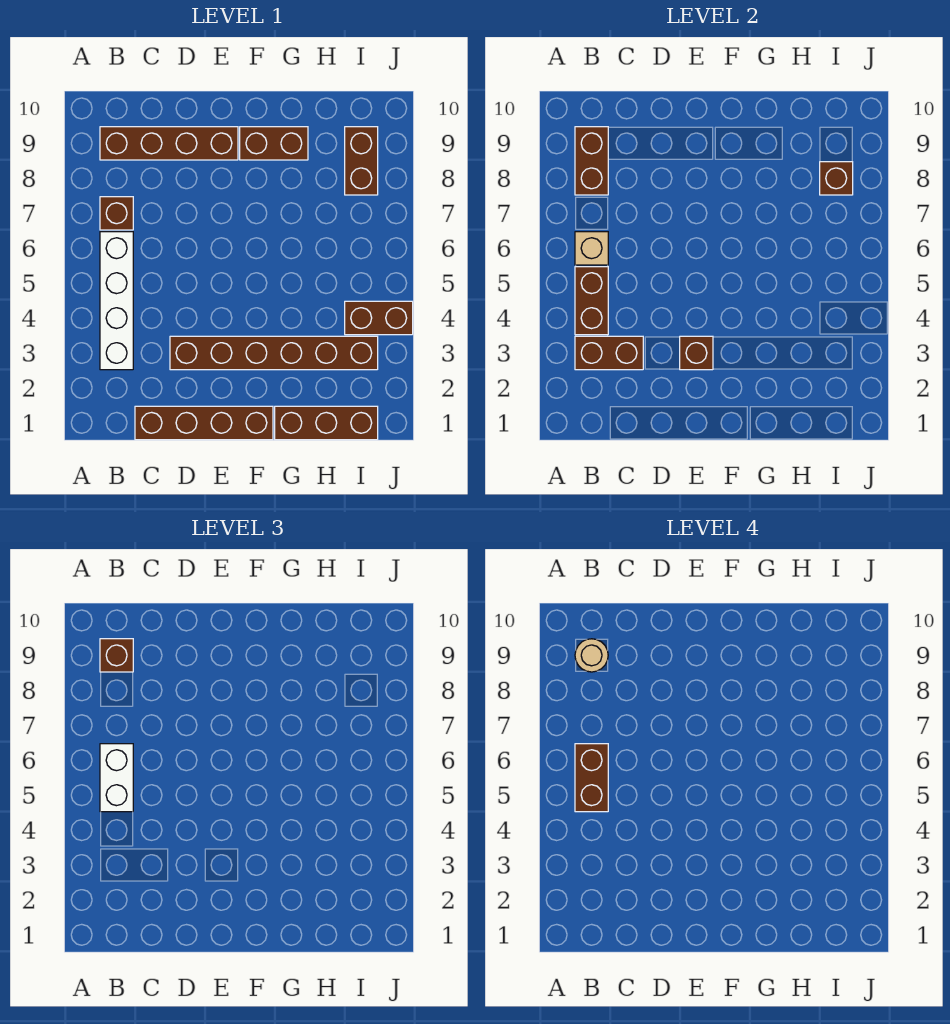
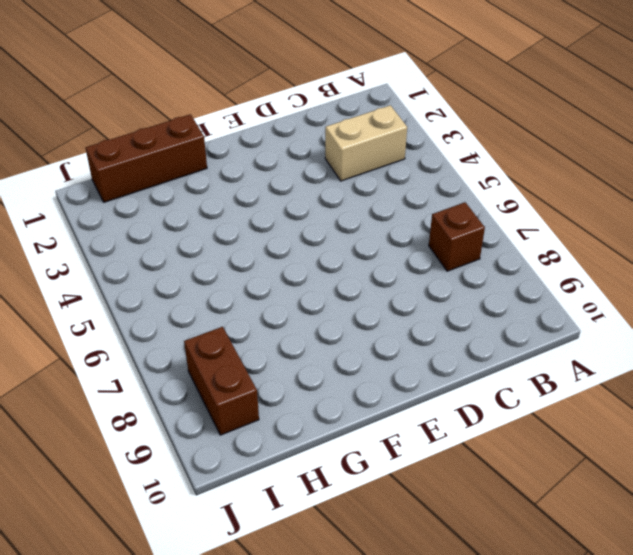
tan brick B3:C3 level 1 -> white brick B3:B6 level 1
none -> brown brick B9:E9 level 1
none -> brown brick C1:F1 level 1
none -> brown brick D3:I3 level 1

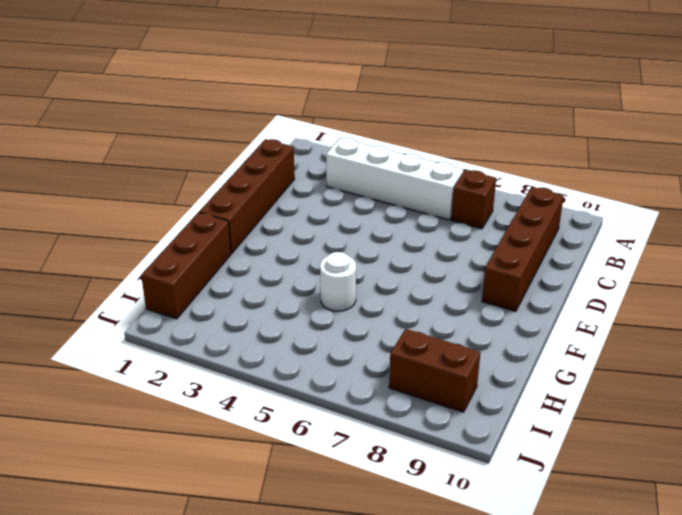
white round brick G5 level 1 -> none
none -> brown brick D3:I3 level 1
none -> brown brick F9:G9 level 1
none -> brown brick I4:J4 level 1

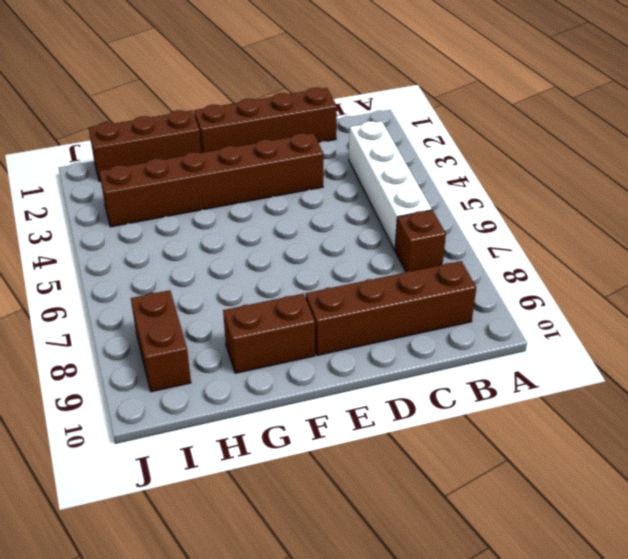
none -> brown brick I4:J4 level 1
none -> brown brick B3:C3 level 2
none -> brown brick B4:B5 level 2

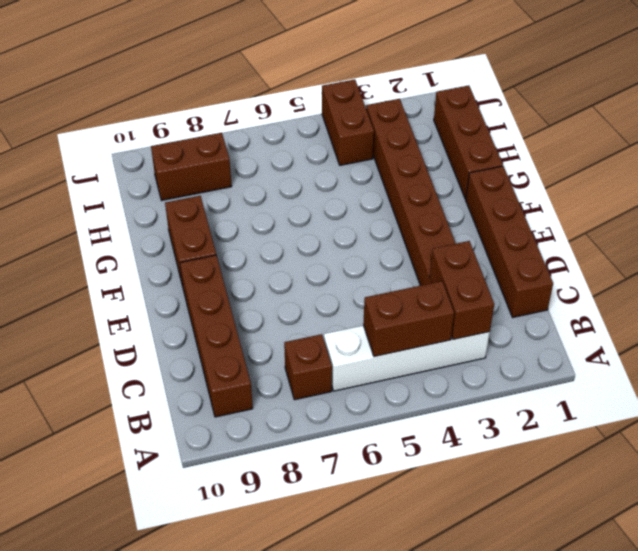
none -> tan brick B6 level 2
none -> brown brick B8:B9 level 2
none -> brown brick E3 level 2

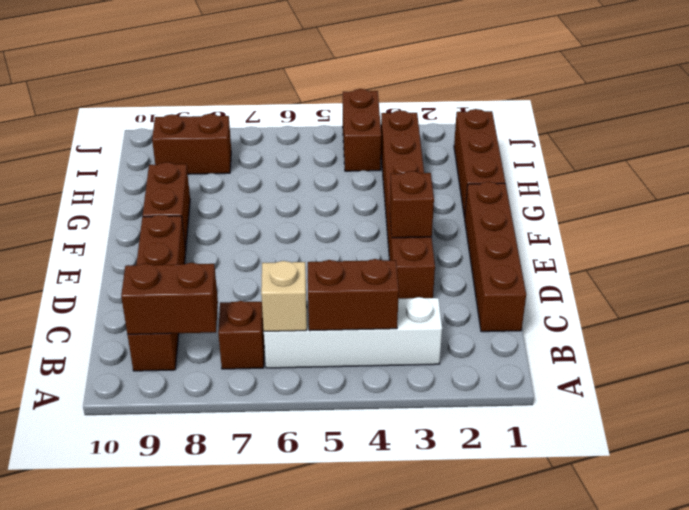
none -> brown brick B3:C3 level 2
none -> brown brick I8 level 2
none -> white brick B5:B6 level 3

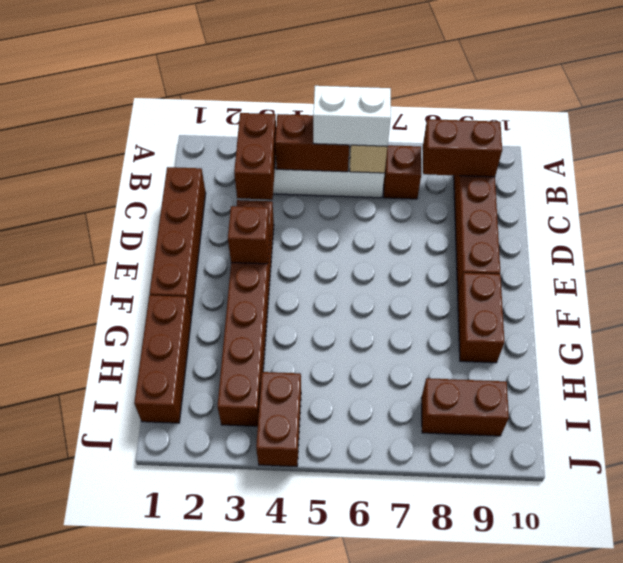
none -> brown brick I8 level 2
none -> brown brick B9 level 3
none -> brown brick B5:B6 level 4

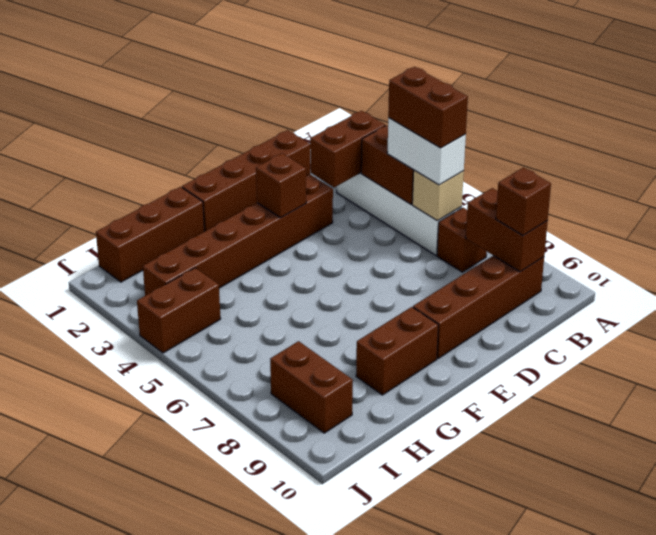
none -> brown brick I8 level 2
none -> tan round brick B9 level 4

